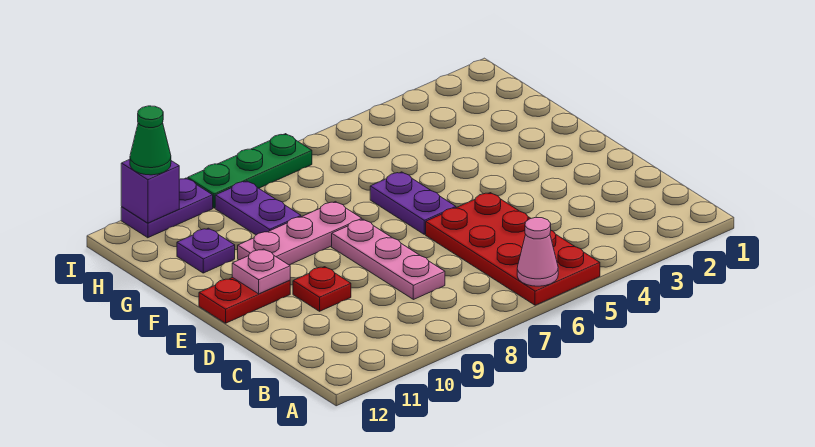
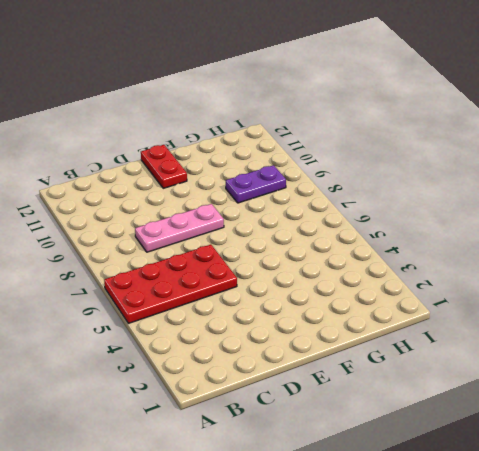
none -> red plate D10 level 1
none -> purple plate E6:F6 level 1
none -> pink plate F8:F10 level 1

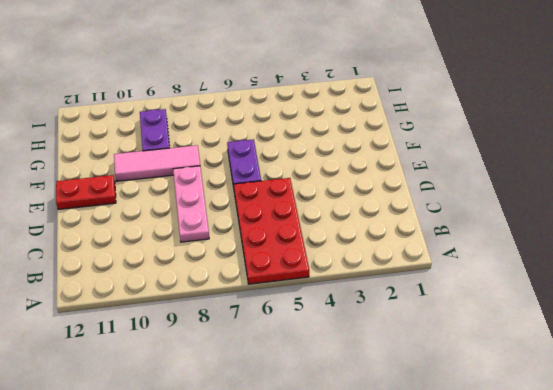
pink tile F8:F10 level 1 -> pink plate F8:F10 level 1
none -> red plate D10 level 1
none -> purple plate G11 level 1
none -> green plate I7:I9 level 1

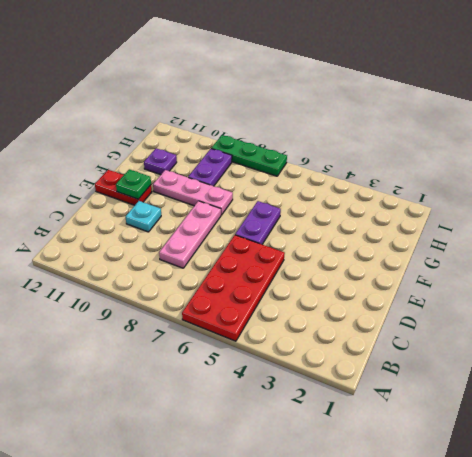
cyan plate D10 level 1 -> red plate D10 level 1
green plate E11 level 2 -> pink plate E11 level 2
none -> purple plate I10:I11 level 1
none -> pink cone A6 level 2
none -> purple brick I11 level 2

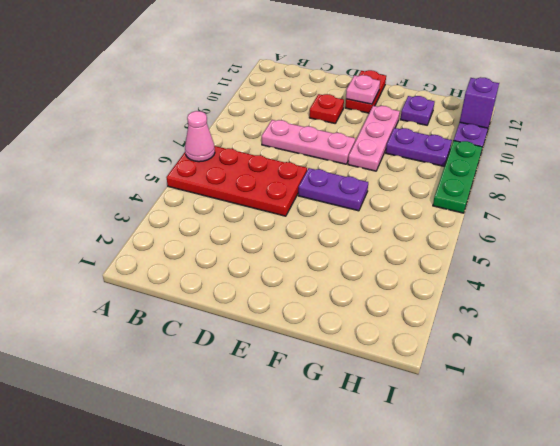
none -> green cone I11 level 3

